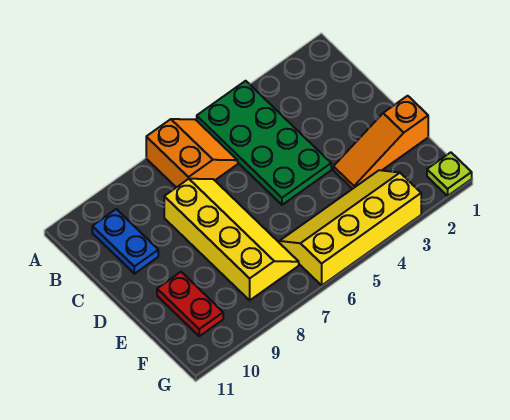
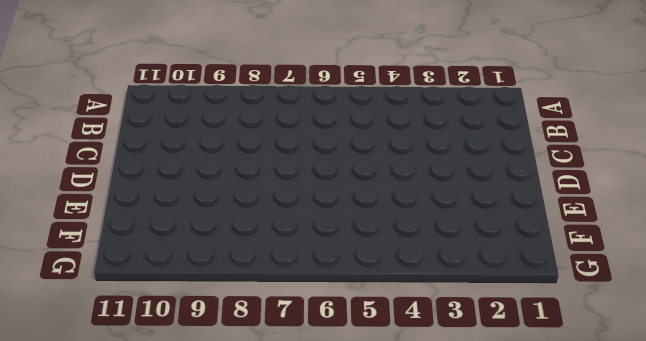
none -> green plate A4:D5 level 1
none -> orange slope A6:B7 level 1 top 7

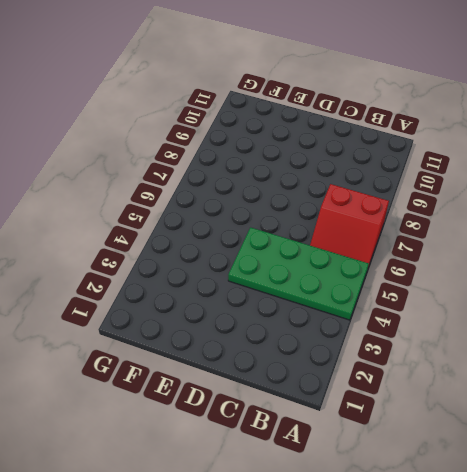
red slope A6:B7 level 1 top 7 -> orange slope A6:B7 level 1 top 7
none -> blue plate B10:C10 level 1
none -> yellow slope C7:F8 level 1 top 8

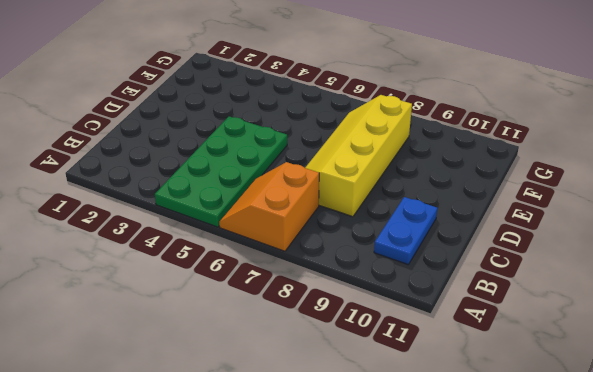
none -> orange slope E1:E3 level 1 top 1
none -> red plate E10:F10 level 1

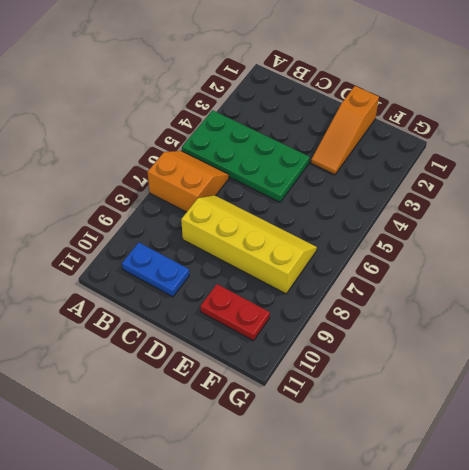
none -> yellow slope F3:G6 level 1 top G
none -> lime plate G1 level 1

